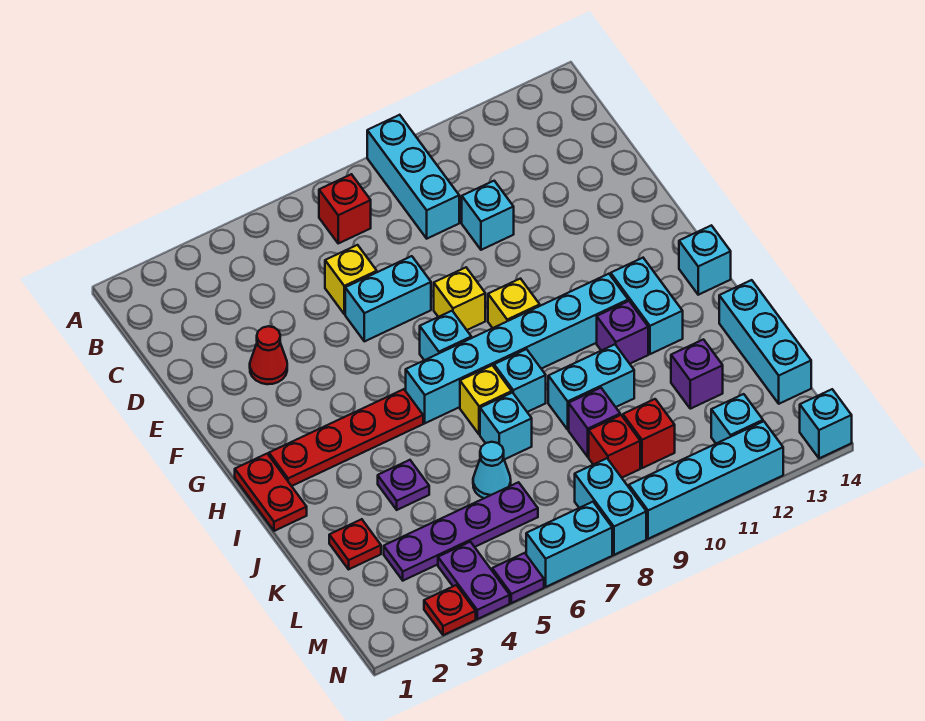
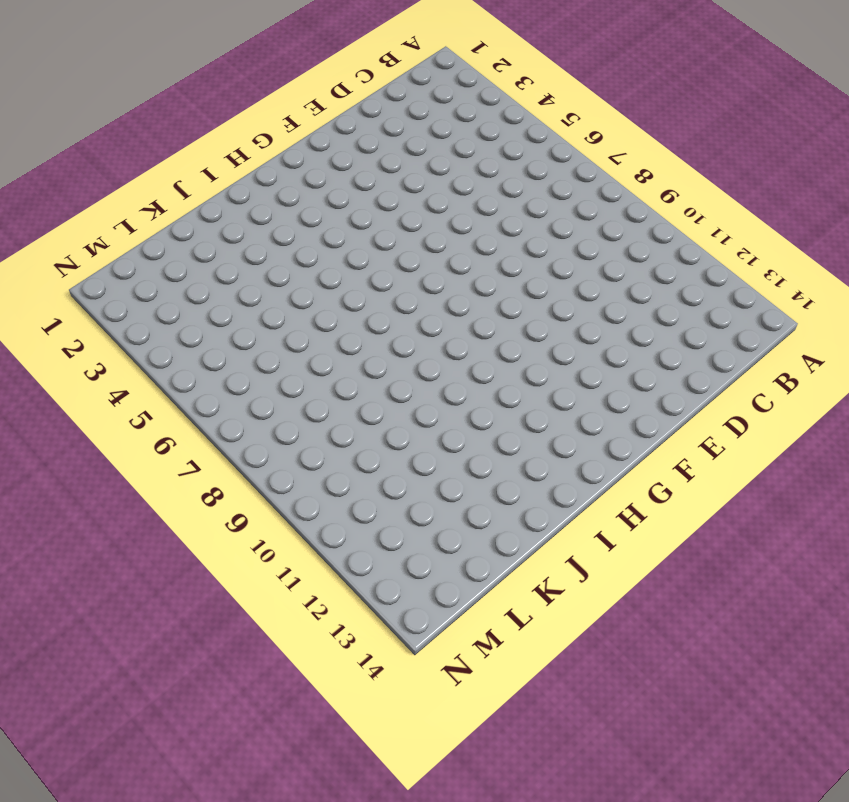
none -> cyan brick A9:C9 level 1
none -> red brick B7 level 1
none -> yellow brick D6 level 1
none -> cyan brick D10 level 1

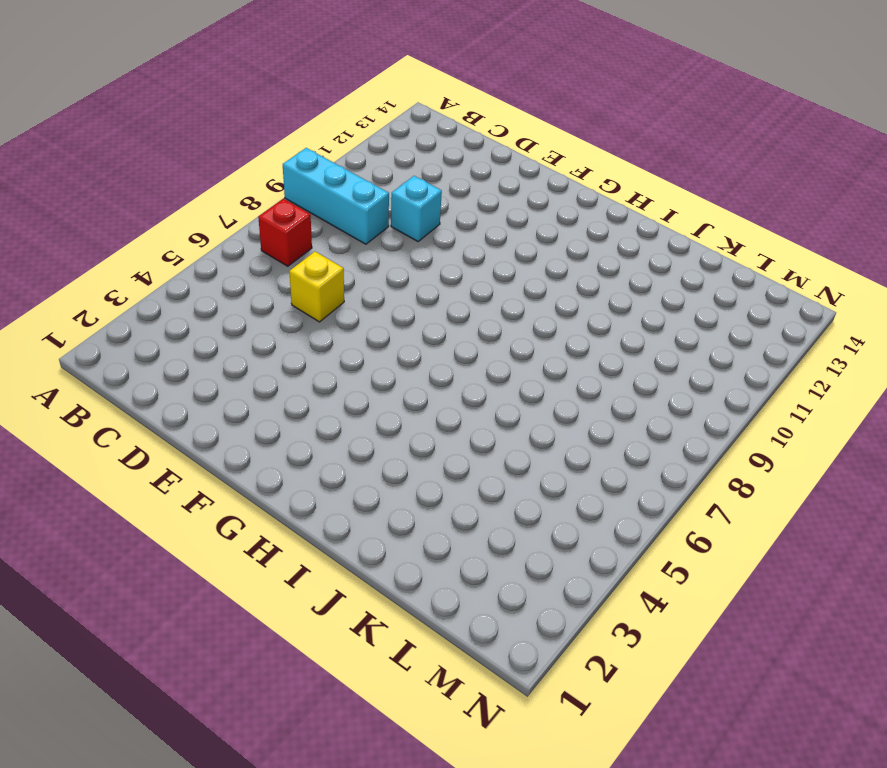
none -> red cone E3 level 1
none -> cyan brick E6:E7 level 1
none -> yellow brick F8 level 1
none -> cyan brick G7 level 1

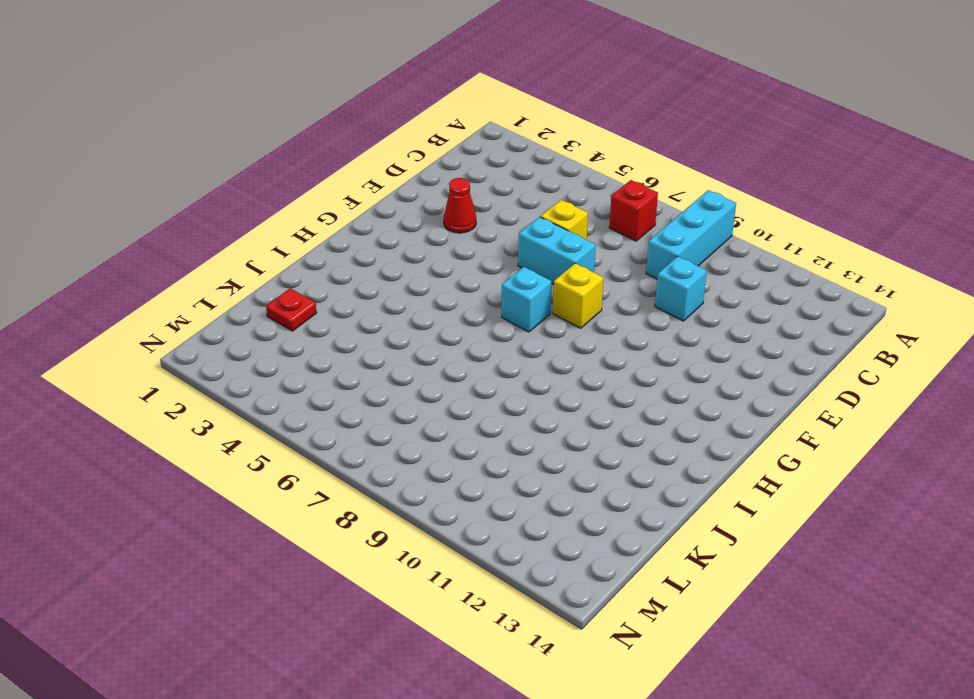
none -> yellow brick G9 level 1
none -> red plate H1:I1 level 1
none -> red plate H2:H5 level 1
none -> cyan brick H6:H11 level 1

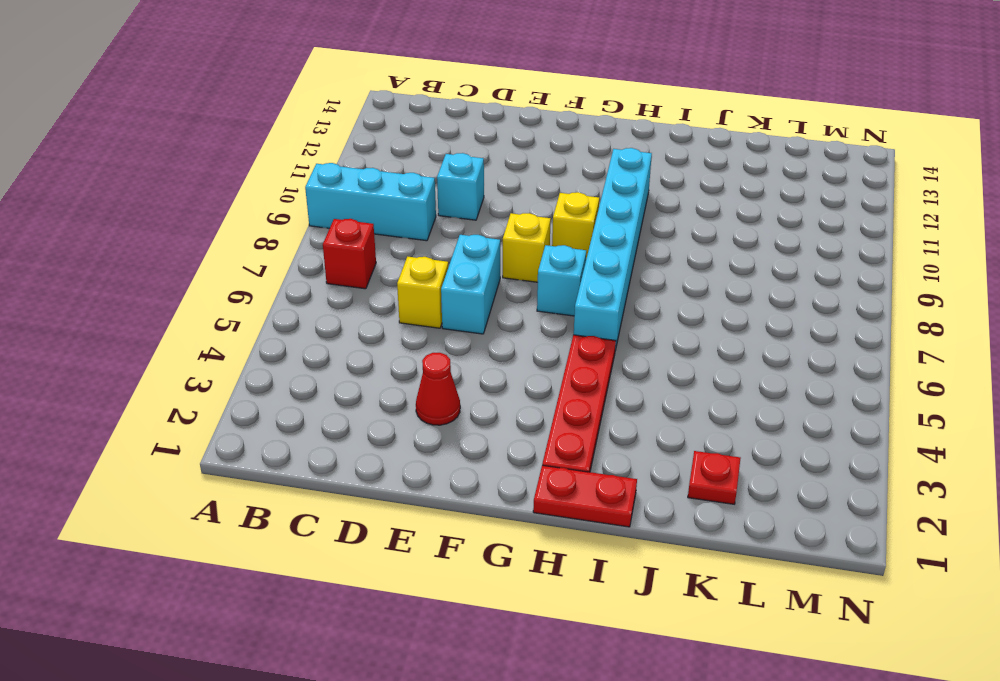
none -> cyan brick H12:I12 level 1
none -> cyan brick H14 level 1
none -> yellow brick I7 level 1
none -> cyan brick I8 level 1

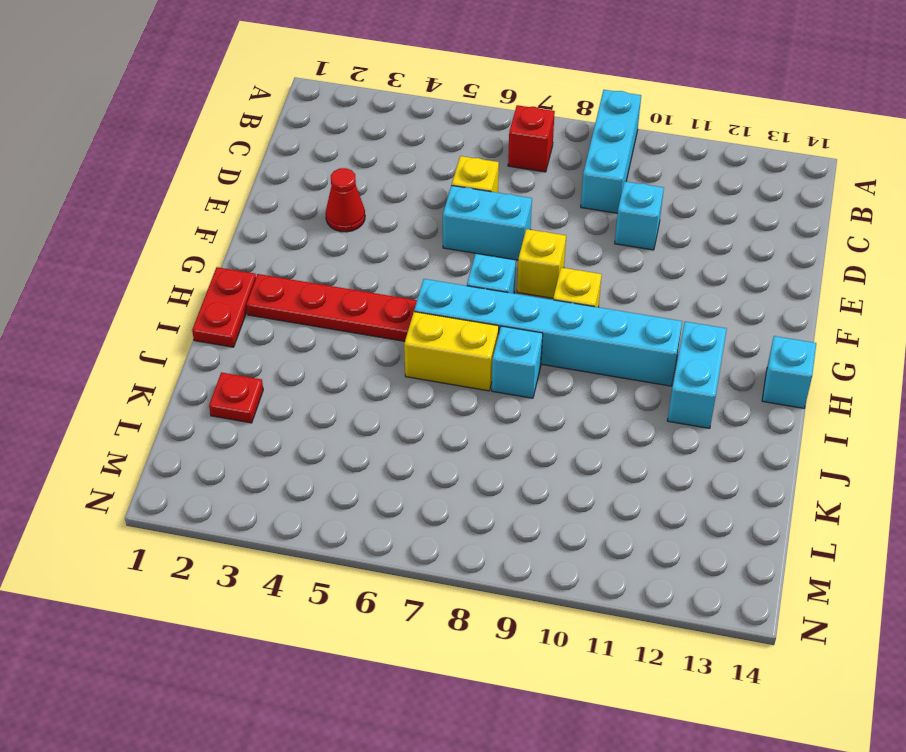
yellow brick I6:I7 level 1 -> yellow brick I7 level 1
none -> purple brick I11 level 1
none -> purple plate J4 level 1
none -> cyan brick J7 level 1
none -> cyan brick J9:J10 level 1

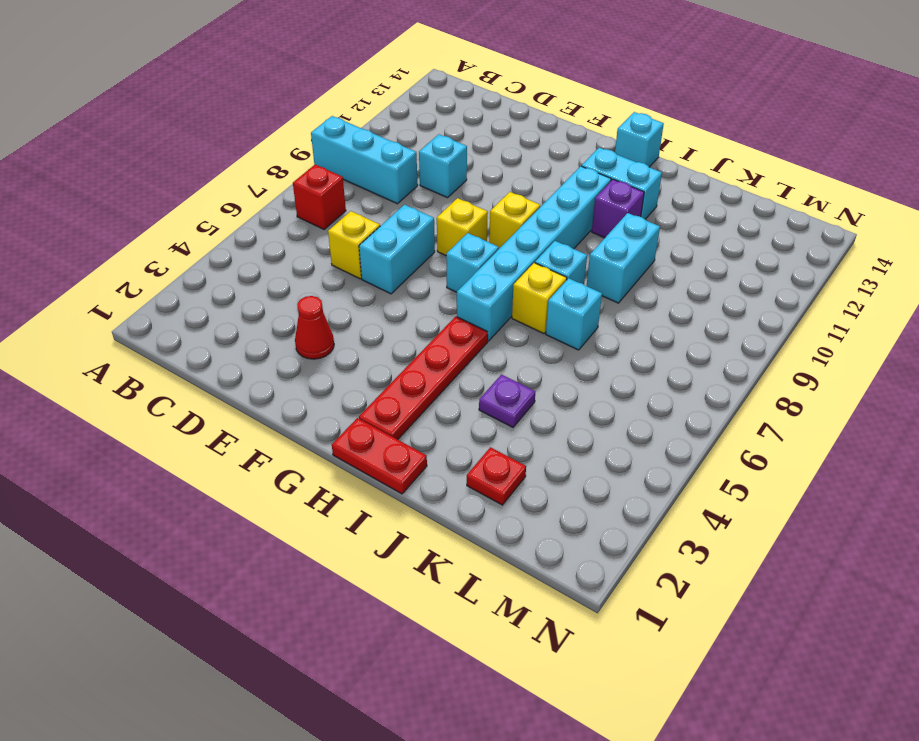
none -> cyan brick J14:L14 level 1
none -> cyan cone K6 level 1
none -> purple brick K9 level 1
none -> purple brick K12 level 1

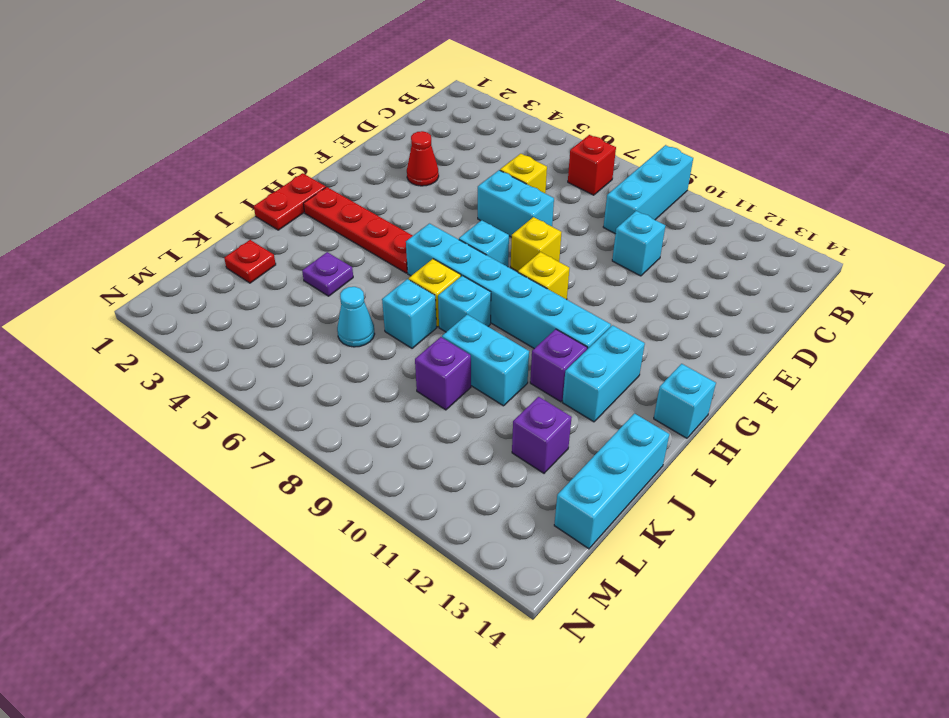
none -> purple plate L3:L6 level 1
none -> red brick L9 level 1
none -> red brick L10 level 1
none -> purple plate M4:N4 level 1

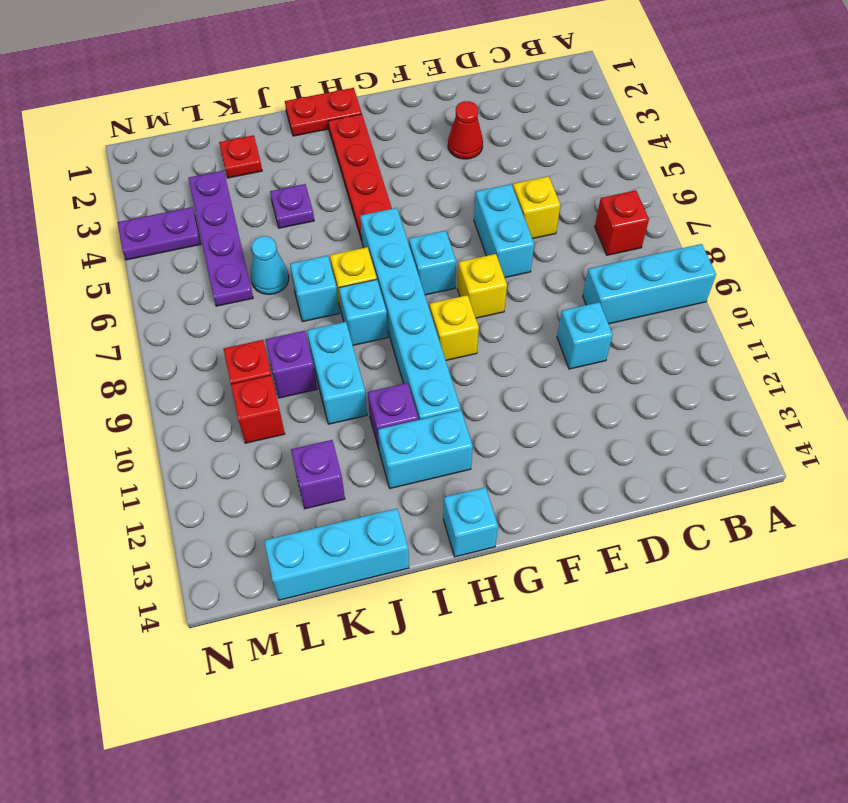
none -> cyan brick M8:N8 level 1
none -> cyan brick M12 level 1
none -> red plate N3 level 1
none -> purple plate N5 level 1

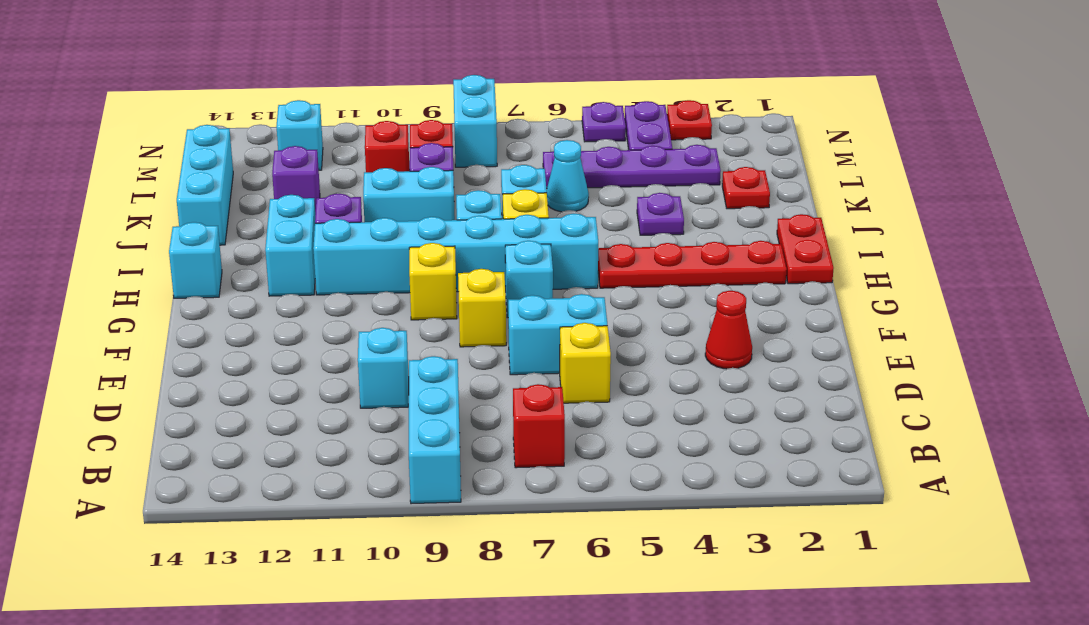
none -> cyan brick N6:N7 level 1
none -> cyan brick N9:N12 level 1
none -> cyan brick N14 level 1

